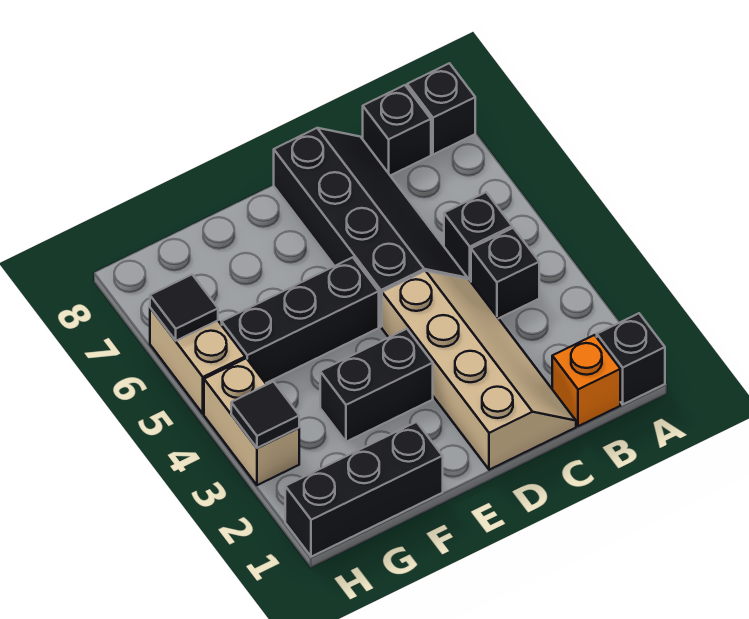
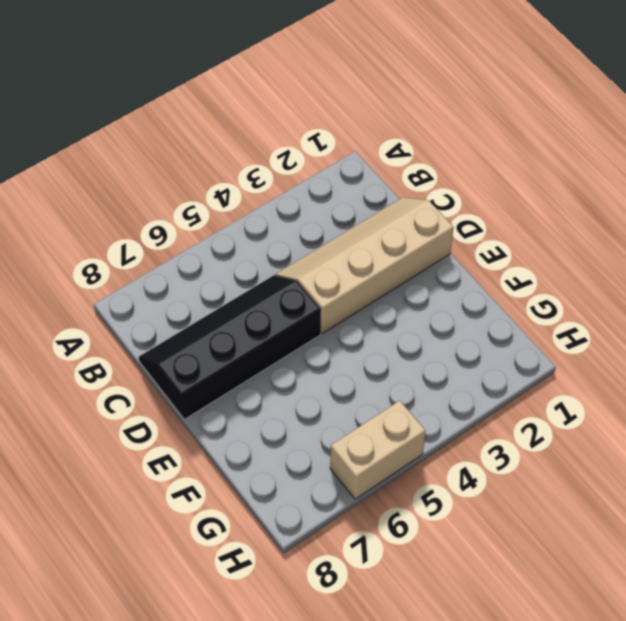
none -> black brick A1 level 1
none -> black brick A8 level 1
none -> orange brick B1 level 1

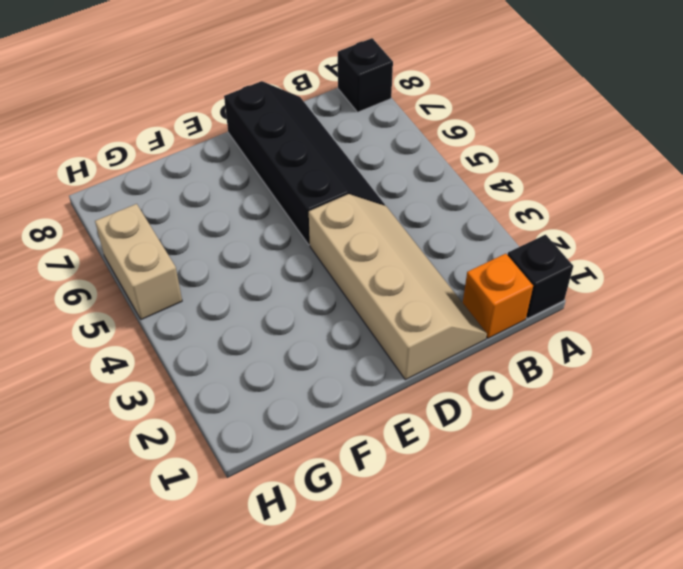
none -> black brick B4 level 1
none -> black brick B5 level 1
none -> black brick B8 level 1

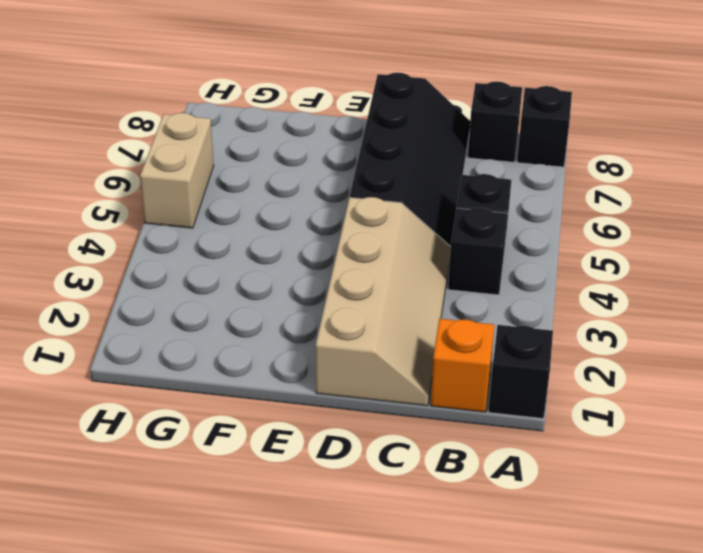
none -> black brick E3:F3 level 1
none -> black brick E5:G5 level 1
none -> black brick F1:H1 level 1

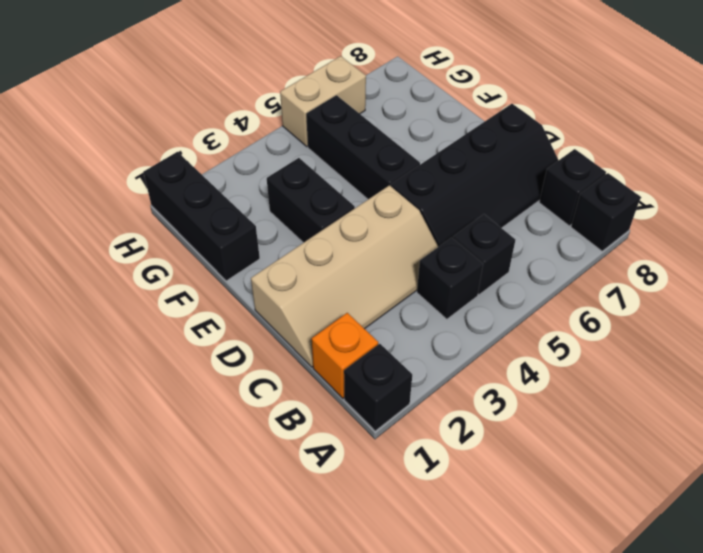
none -> tan brick H3:H4 level 1
none -> black tile H3 level 2
none -> black tile H6 level 2

